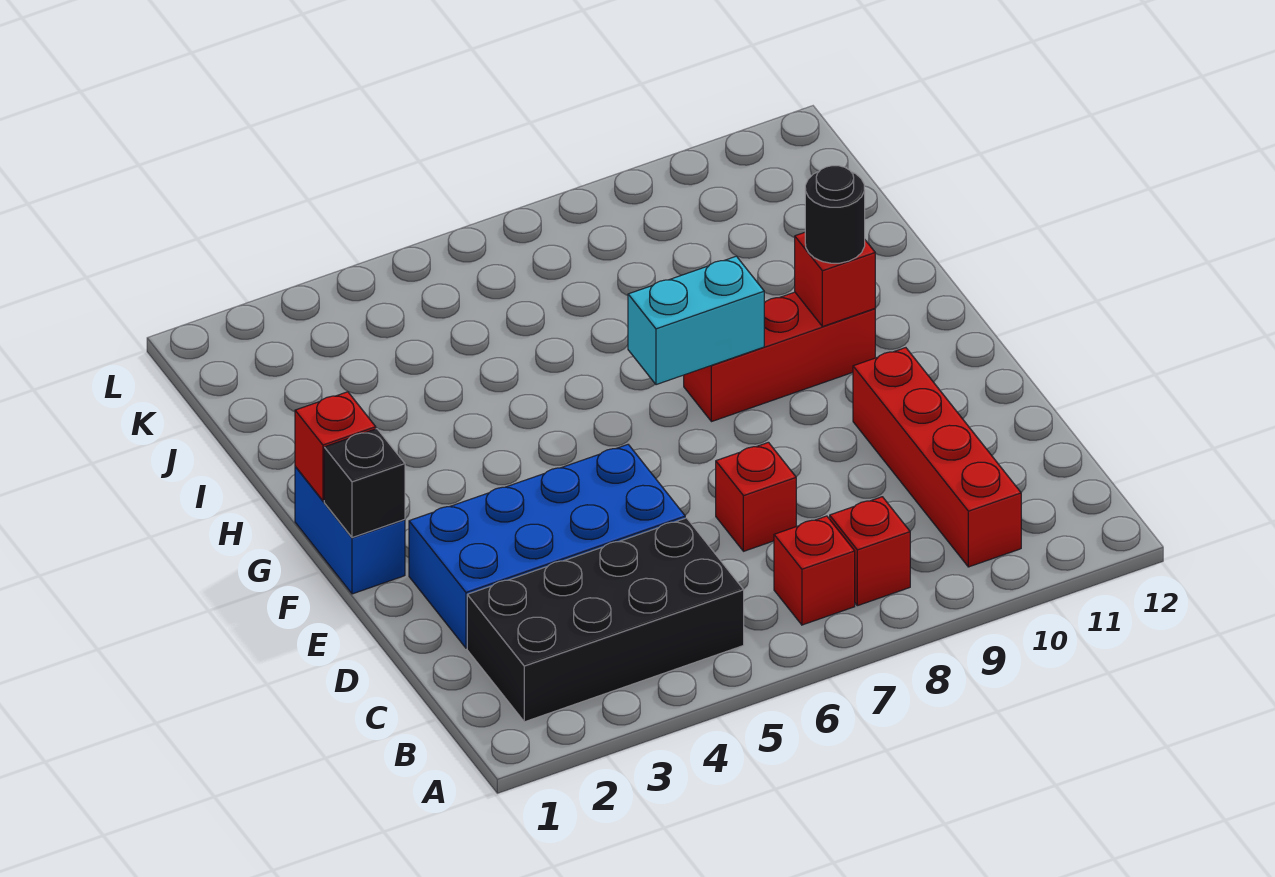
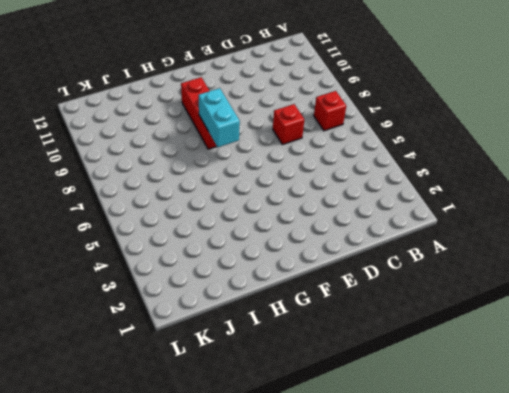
none -> black brick B2:C5 level 1
none -> red brick B8 level 1
none -> red brick B10:E10 level 1

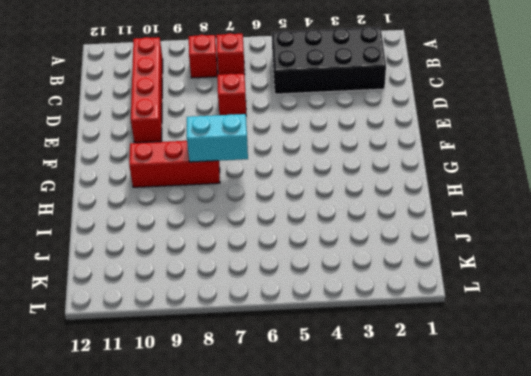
none -> blue brick D2:E5 level 1
none -> blue brick F1:G1 level 1
none -> black brick F1 level 2

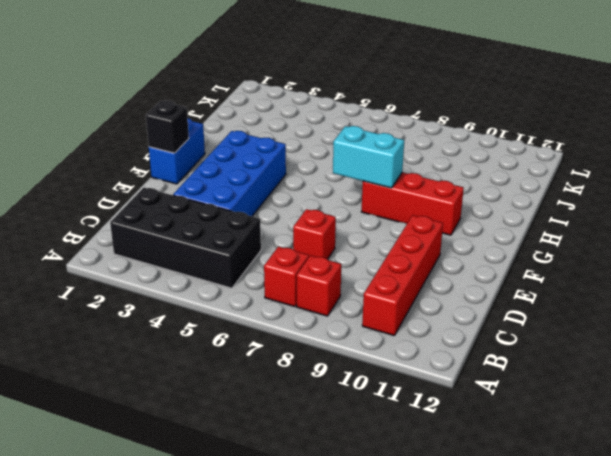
blue brick D3:G4 level 1 -> blue brick D2:E5 level 1
none -> red brick G1 level 2
none -> red brick G10 level 2
none -> black round brick G10 level 3

